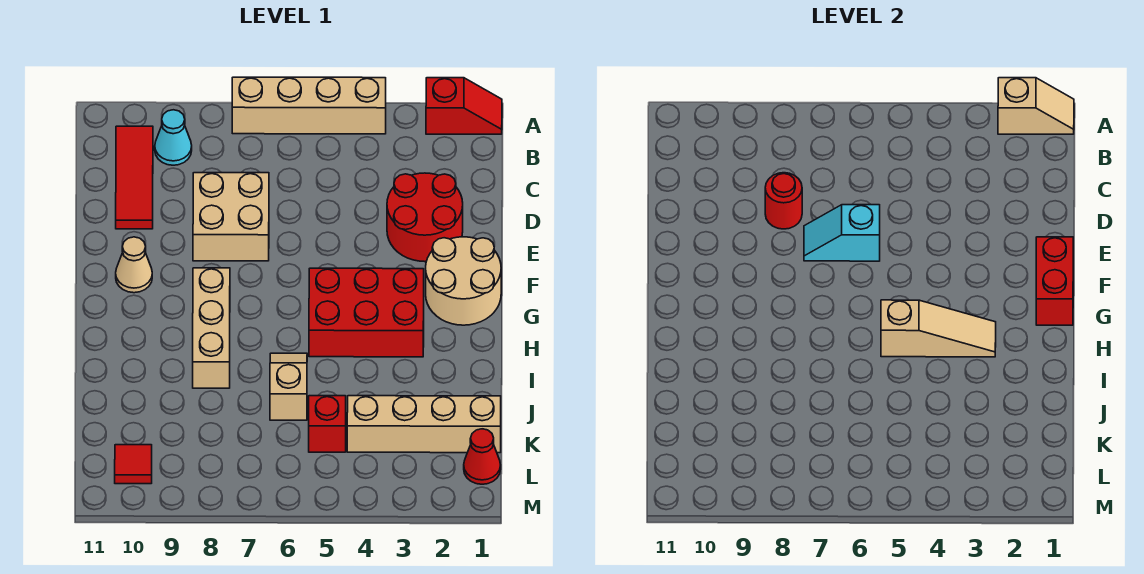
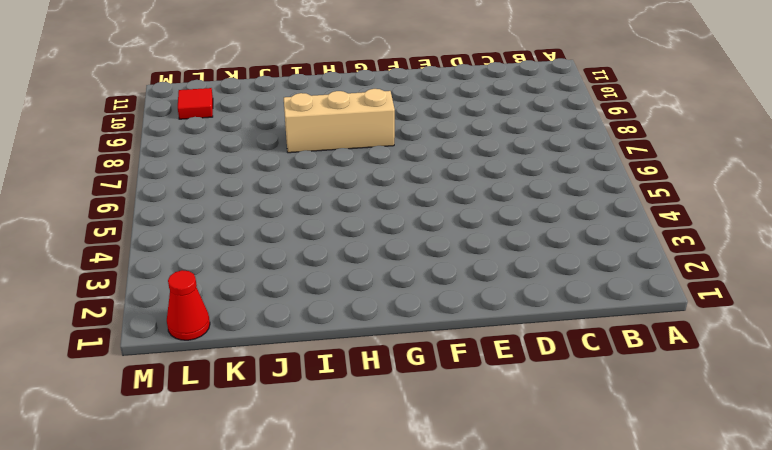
none -> red slope A1:A2 level 1 top 2
none -> tan brick A4:A7 level 1
none -> cyan cone B9 level 1

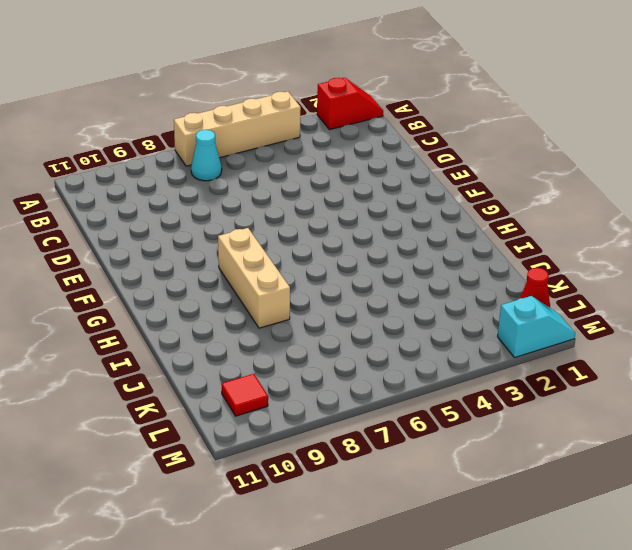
cyan cone B7 level 1 -> cyan cone B9 level 1
cyan slope M1:M2 level 1 top 2 -> cyan slope E6:E7 level 2 top 6
none -> red tile B10:D10 level 1
none -> red round brick D2:E3 level 1
none -> tan brick D7:E8 level 1

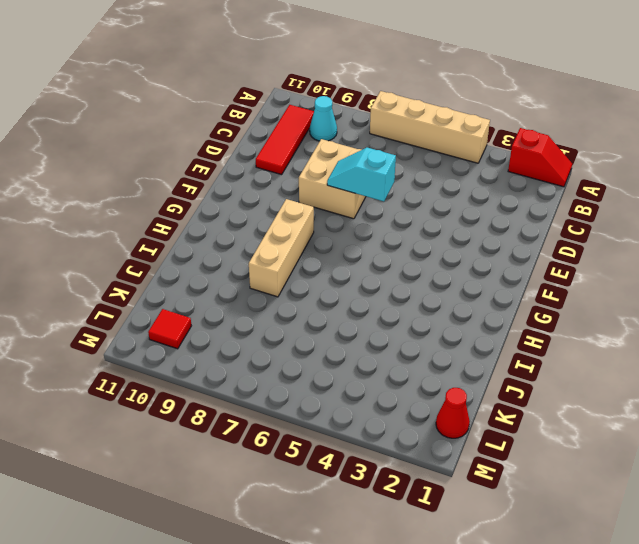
none -> red round brick D2:E3 level 1
none -> tan round brick F1:G2 level 1
none -> tan cone F10 level 1

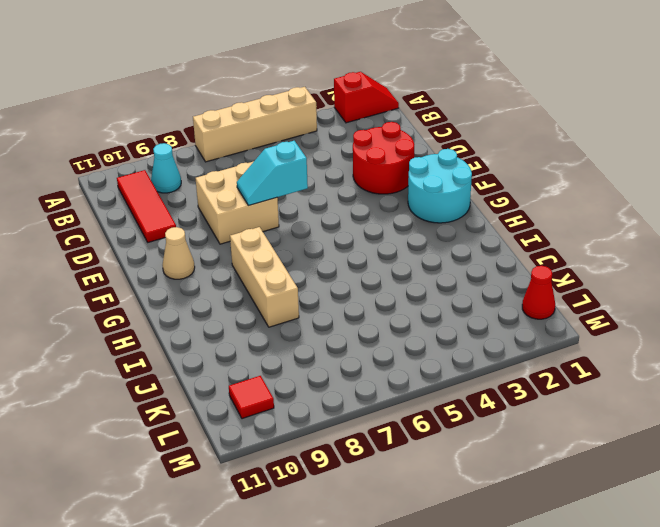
cyan round brick F1:G2 level 1 -> tan round brick F1:G2 level 1
none -> red brick G3:H5 level 1
none -> tan slope I6:J6 level 1 top J
none -> tan brick K1:K4 level 1

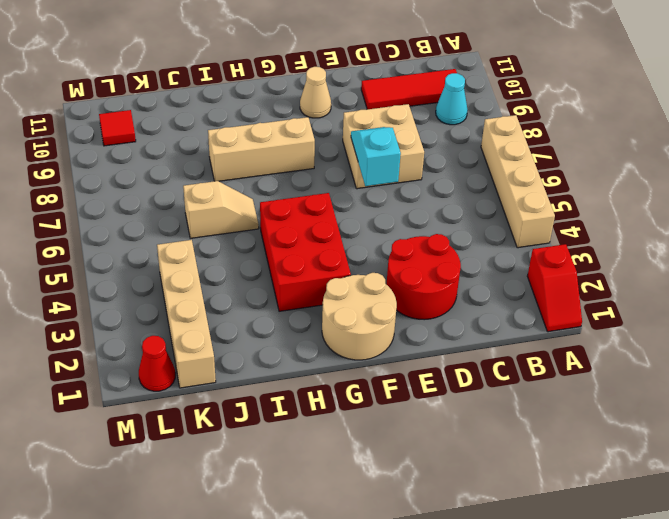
none -> red brick K5 level 1
none -> tan slope A1:A2 level 2 top 2
none -> red round brick D8 level 2

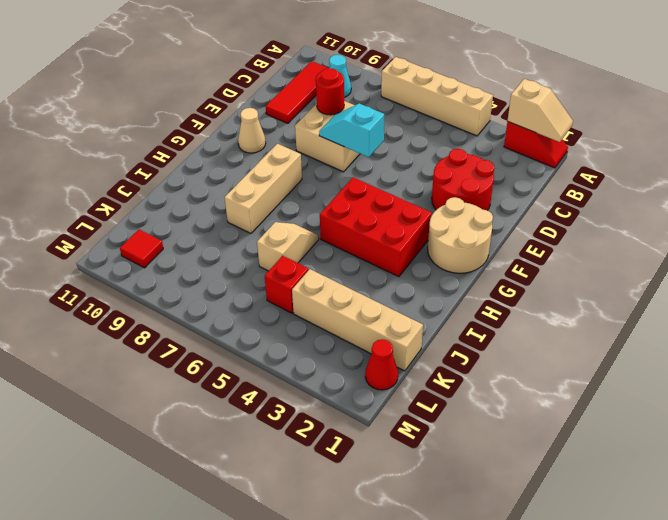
none -> red brick F1:G1 level 2
none -> tan slope H3:H5 level 2 top 5

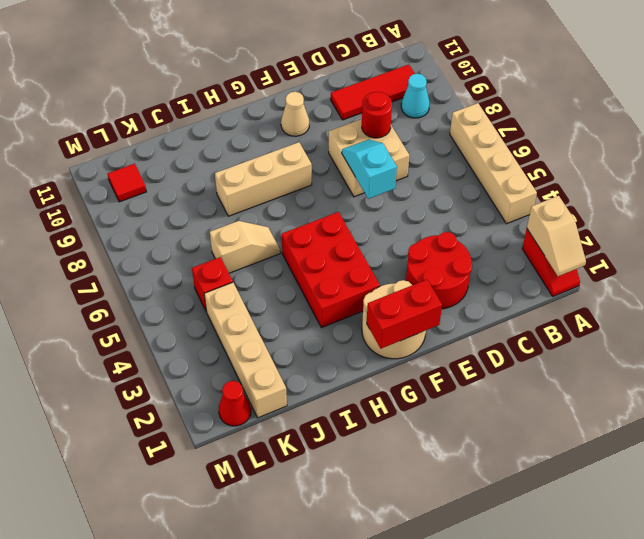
none -> tan slope H3:H5 level 2 top 5

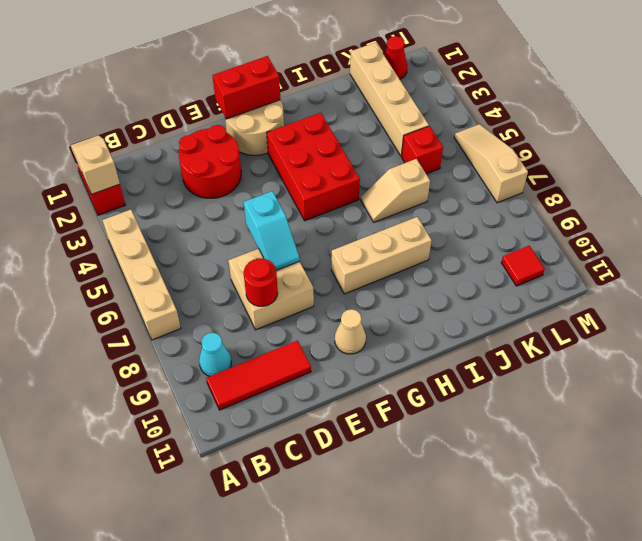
tan slope M5:M7 level 1 top 7 -> tan slope H3:H5 level 2 top 5

